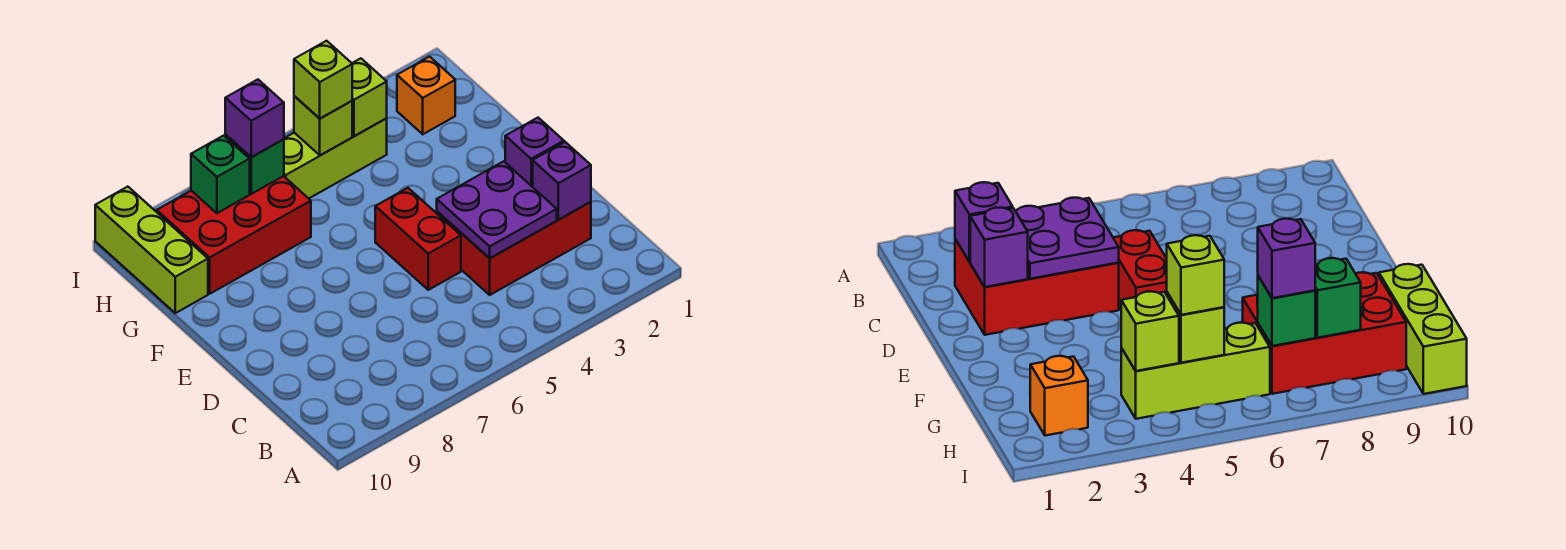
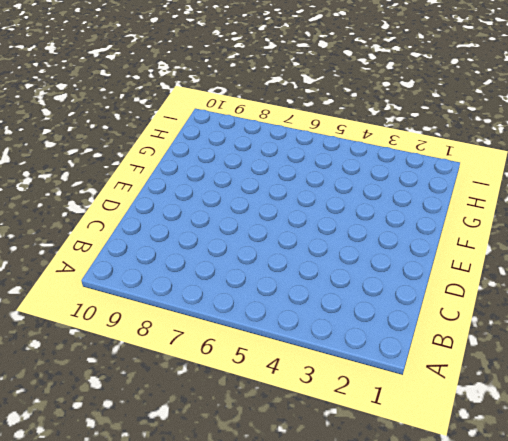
none -> red brick C2:D4 level 1
none -> red brick D5:E5 level 1
none -> red brick G7:H9 level 1

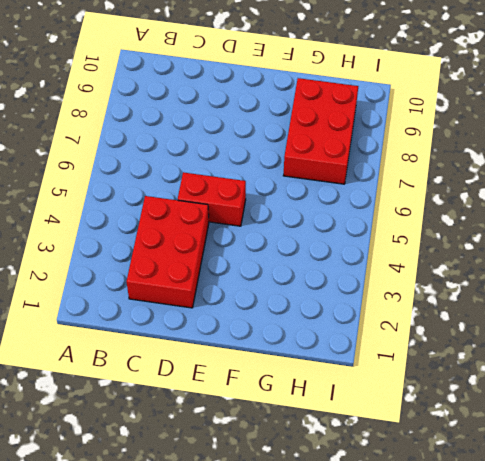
none -> lime brick G10:I10 level 1
none -> orange brick H2 level 1
none -> lime brick H4:H6 level 1

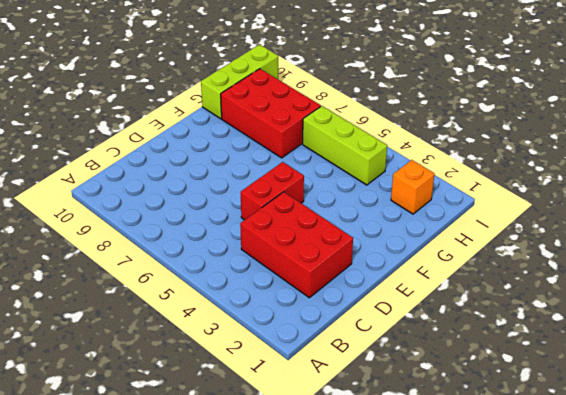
none -> purple brick C2 level 2
none -> purple plate C3:D4 level 2
none -> purple brick D2 level 2

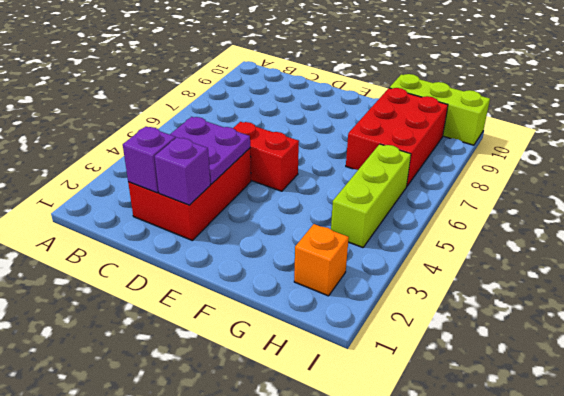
none -> lime brick H4 level 2
none -> lime brick H5 level 2
none -> green brick H7 level 2

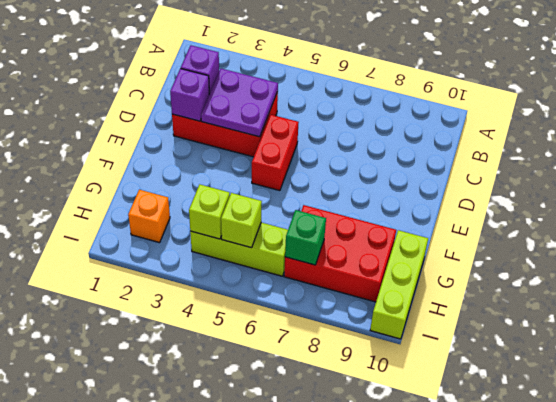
none -> green brick H8 level 2
none -> lime brick H5 level 3
none -> purple brick H7 level 3

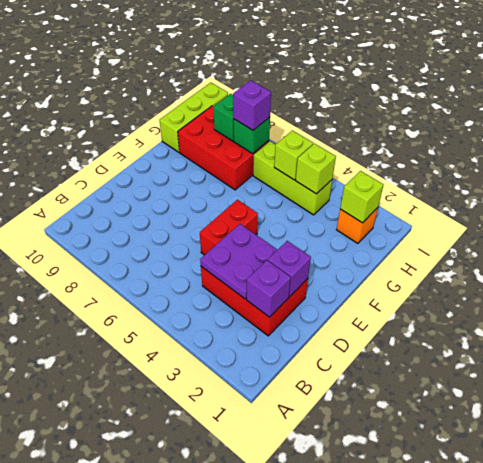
lime brick H2 level 2 -> lime brick H5 level 3

